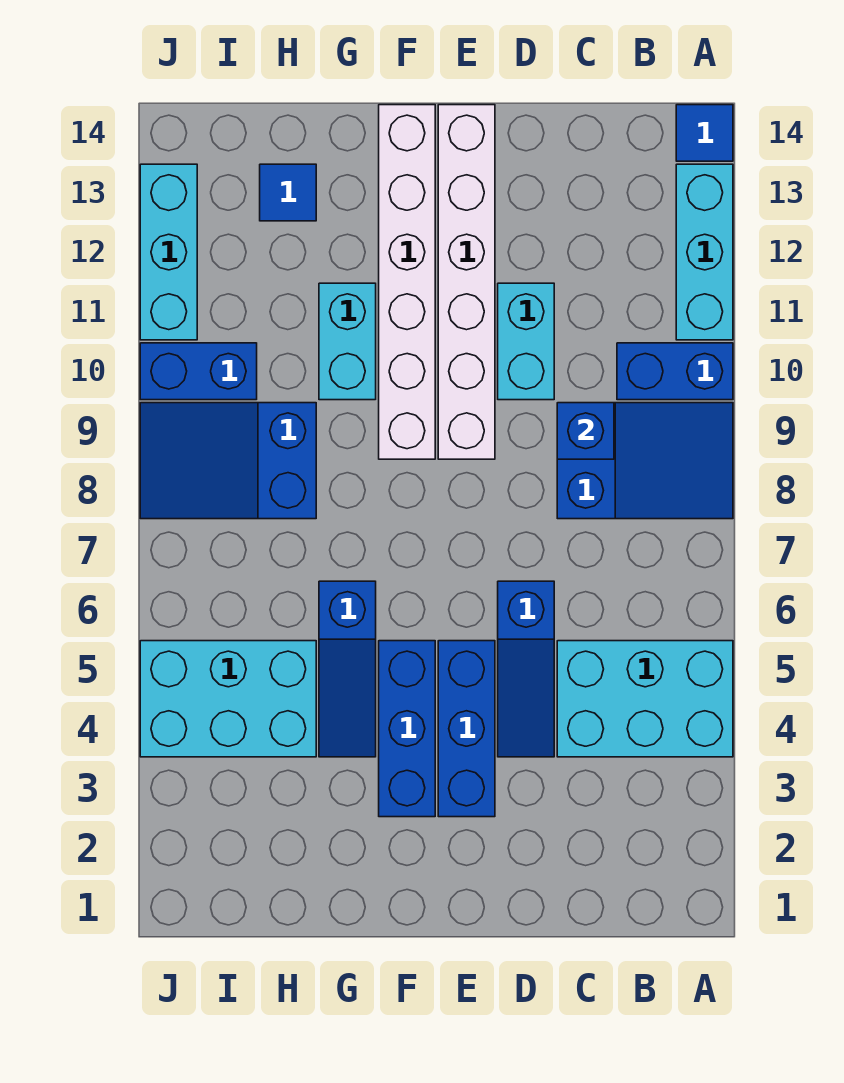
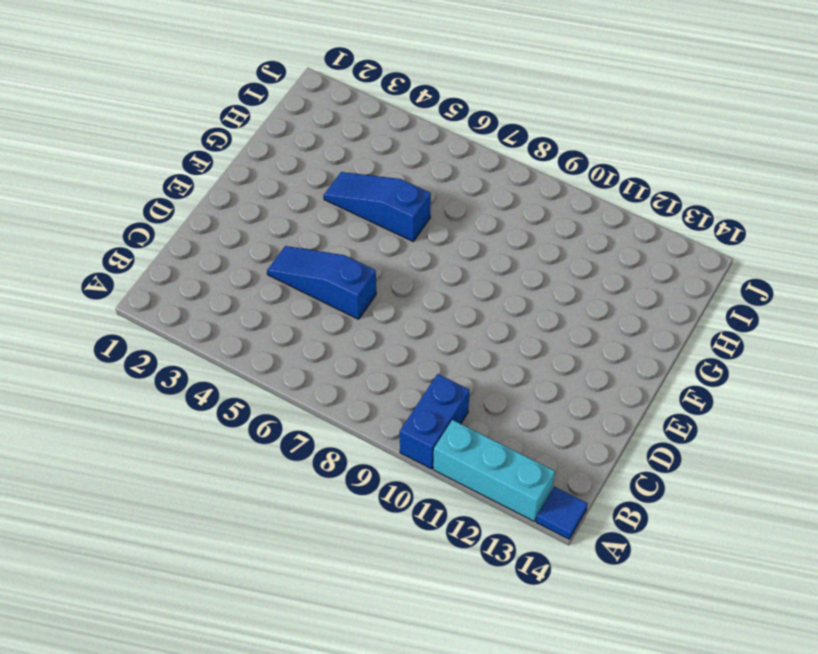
none -> cyan brick A4:C5 level 1
none -> blue slope A8:C9 level 1 top C
none -> cyan brick D10:D11 level 1

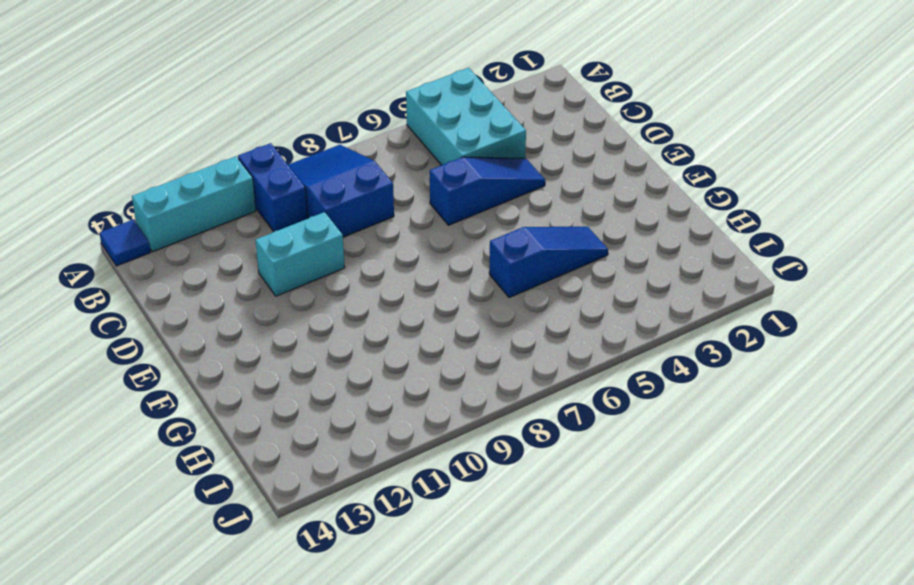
none -> blue brick E3:E5 level 1
none -> white brick E9:E14 level 1
none -> blue brick F3:F5 level 1

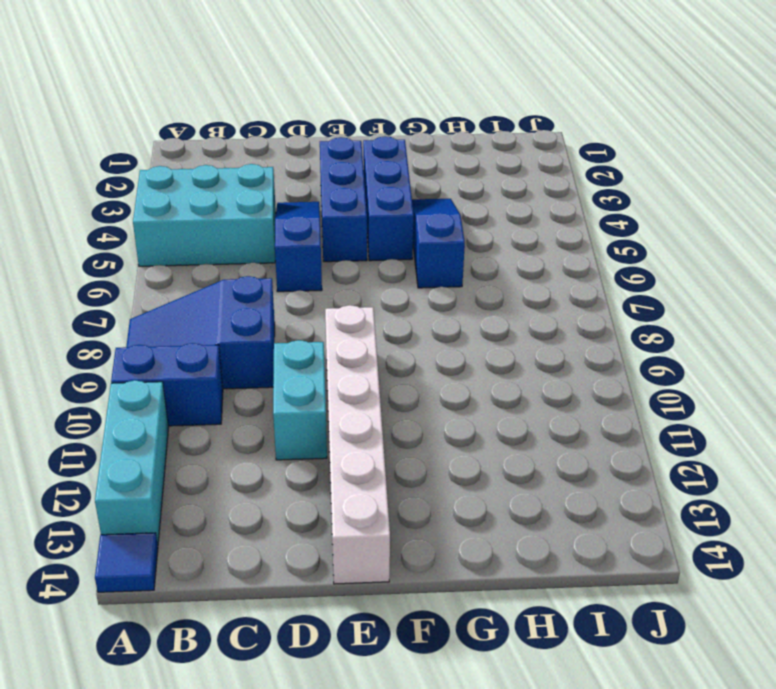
none -> white brick F9:F14 level 1
none -> cyan brick G10:G11 level 1
none -> cyan brick H4:J5 level 1

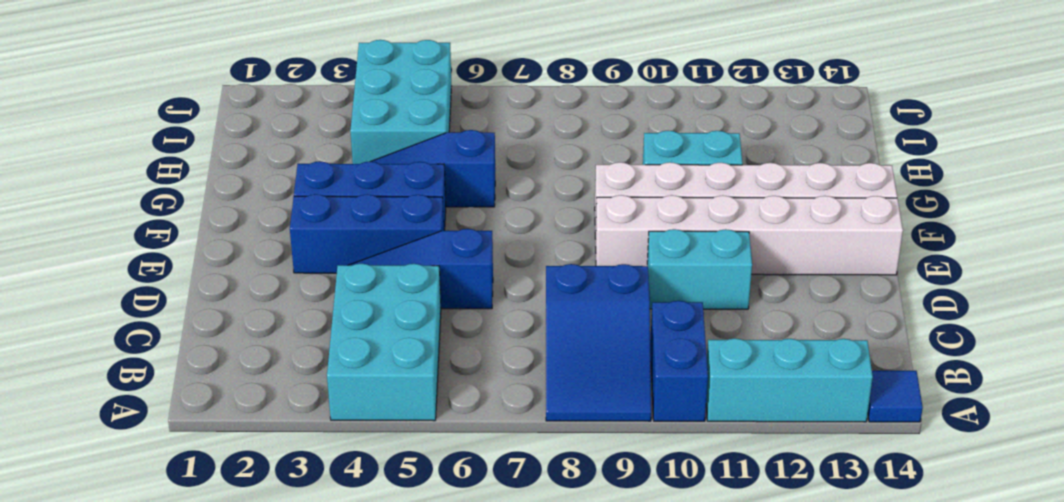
none -> blue slope H8:J9 level 1 top H
none -> blue tile H13 level 1
none -> blue brick I10:J10 level 1

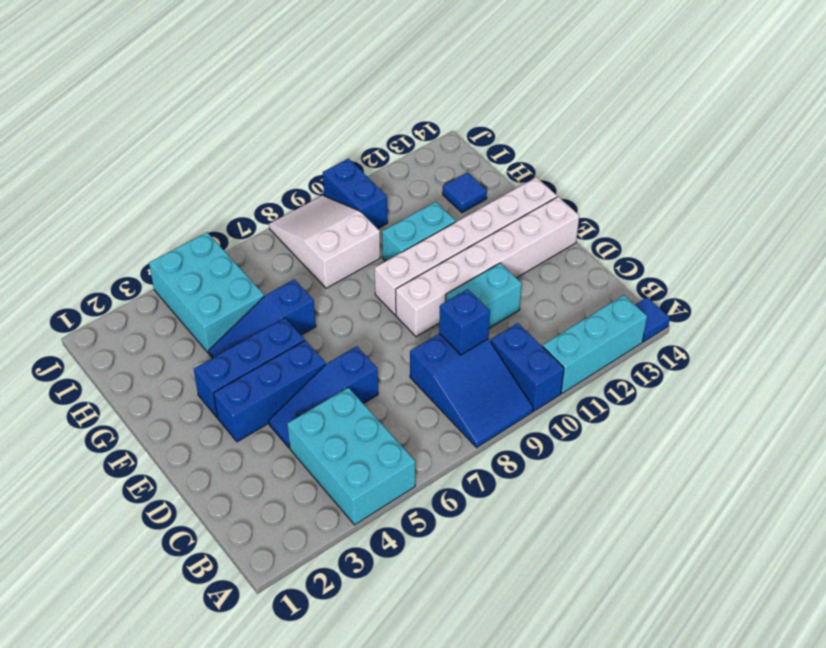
white slope H8:J9 level 1 top H -> blue slope H8:J9 level 1 top H
none -> cyan brick J11:J13 level 1

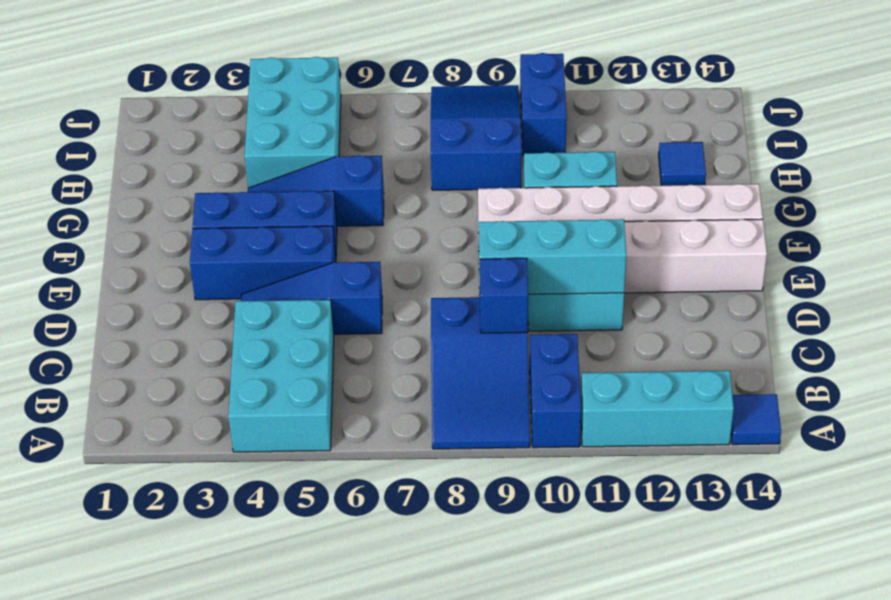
cyan brick D9:D11 level 2 -> cyan brick J11:J13 level 1

